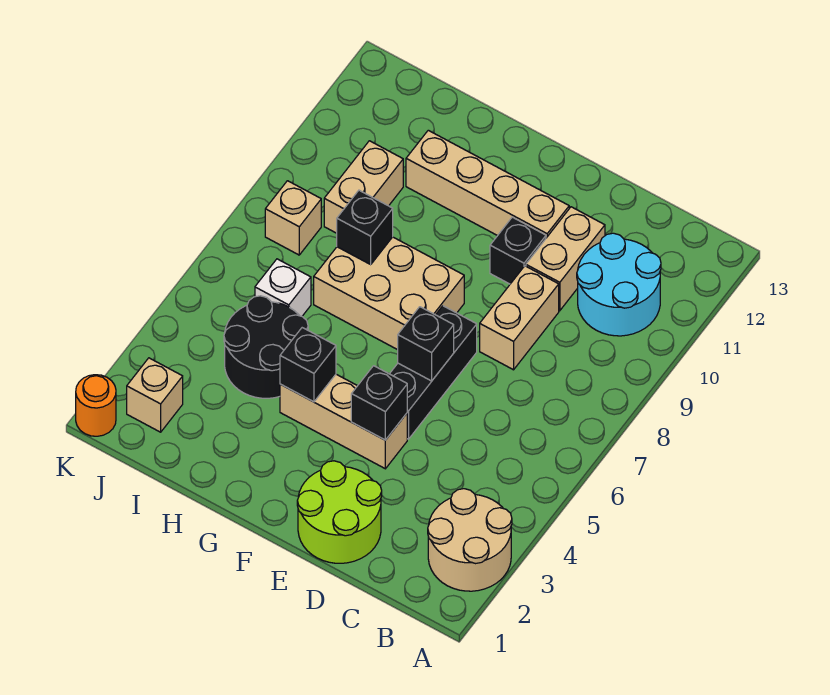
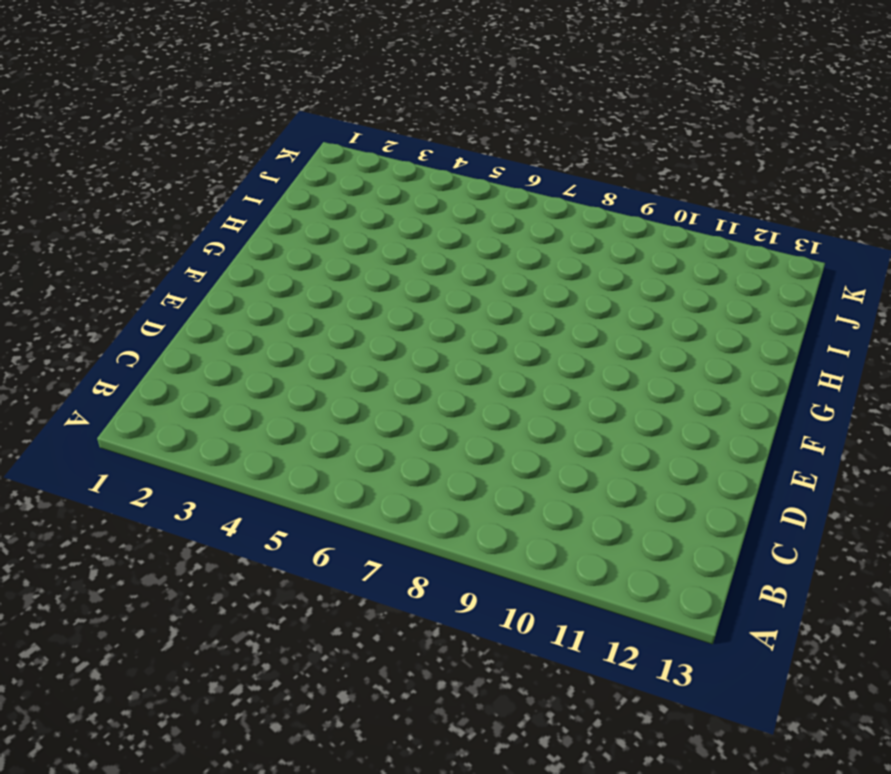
none -> tan round brick A2:B3 level 1
none -> cyan round brick B10:C11 level 1
none -> lime round brick D1:E2 level 1

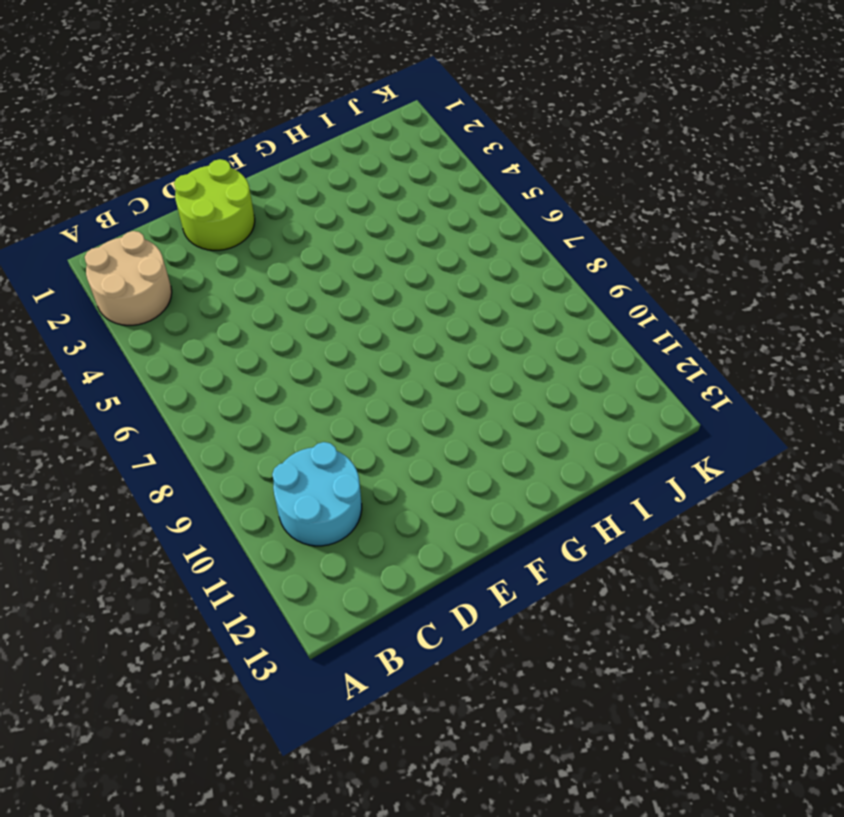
none -> tan brick D8:D9 level 1
none -> tan brick D10:D11 level 1
none -> tan brick E4:G4 level 1

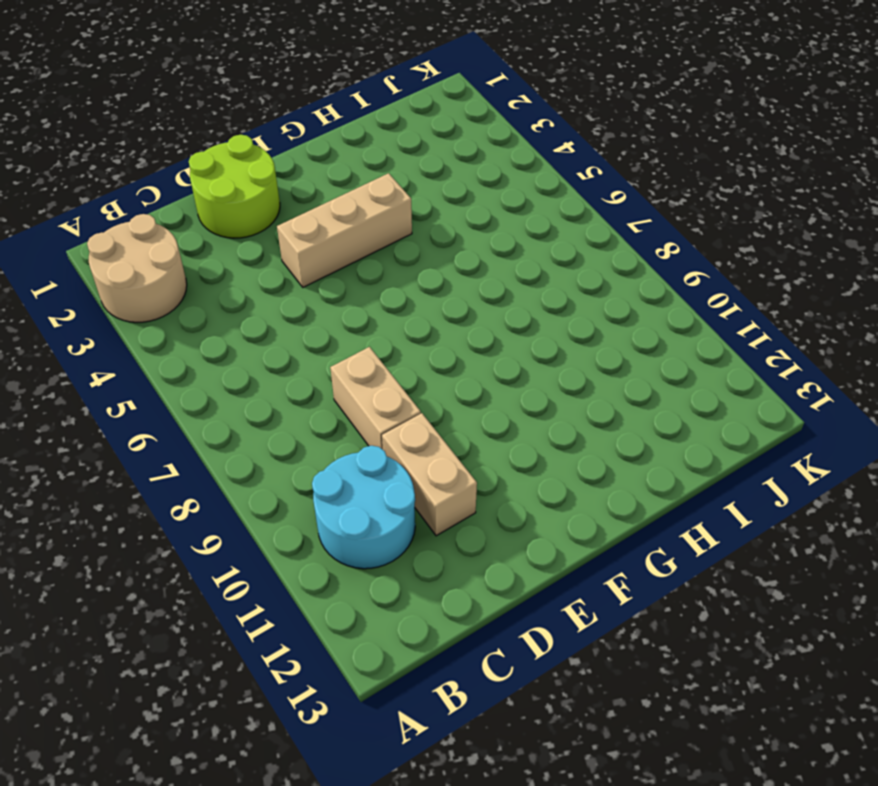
none -> black brick E5:E7 level 1
none -> black brick E10 level 1
none -> tan brick E11:H11 level 1

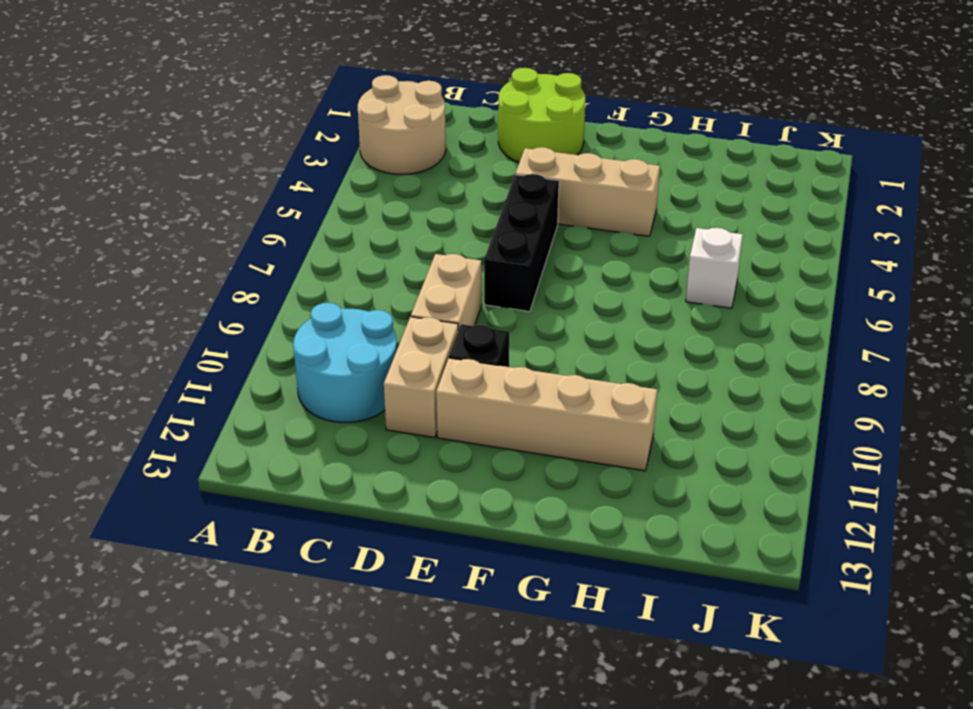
none -> tan brick F7:H8 level 1
none -> black round brick H4:I5 level 1
none -> tan brick I9:I10 level 1

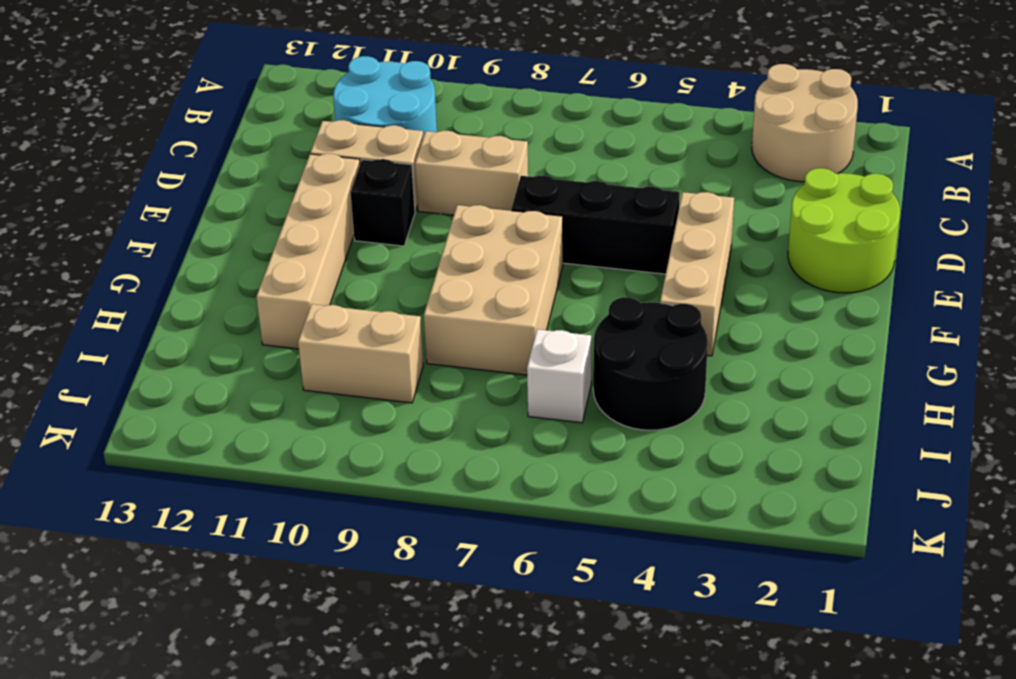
none -> tan brick J2 level 1
none -> tan brick J8 level 1
none -> orange round brick K1 level 1

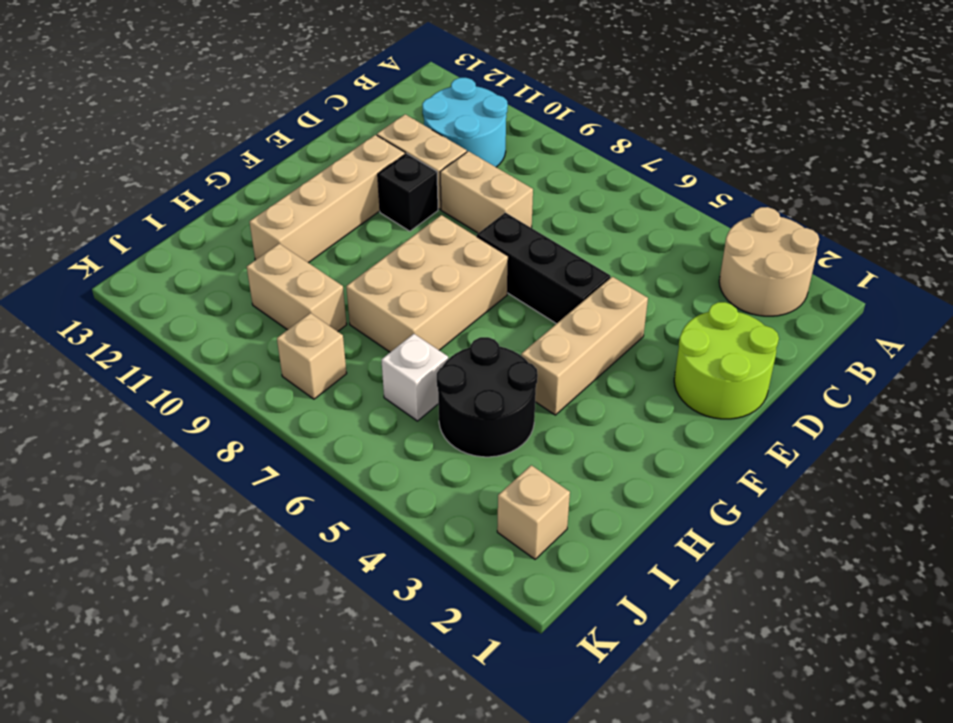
none -> orange round brick K1 level 1
none -> black brick E4 level 2
none -> black brick E6 level 2

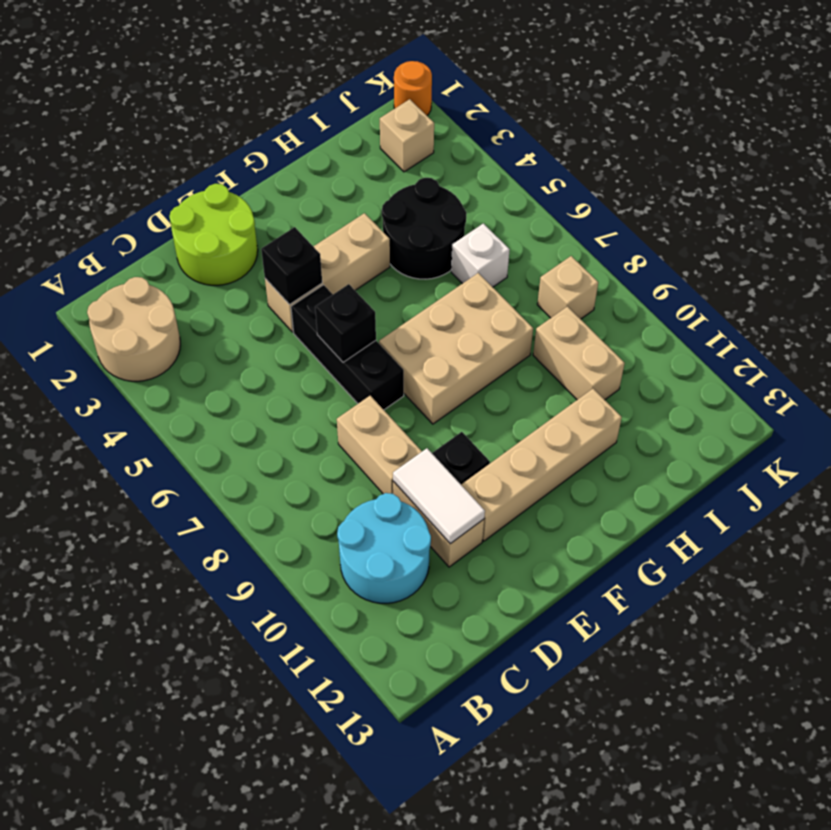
white tile D10:D11 level 2 -> none
none -> black brick G4 level 2
none -> black brick H8 level 2

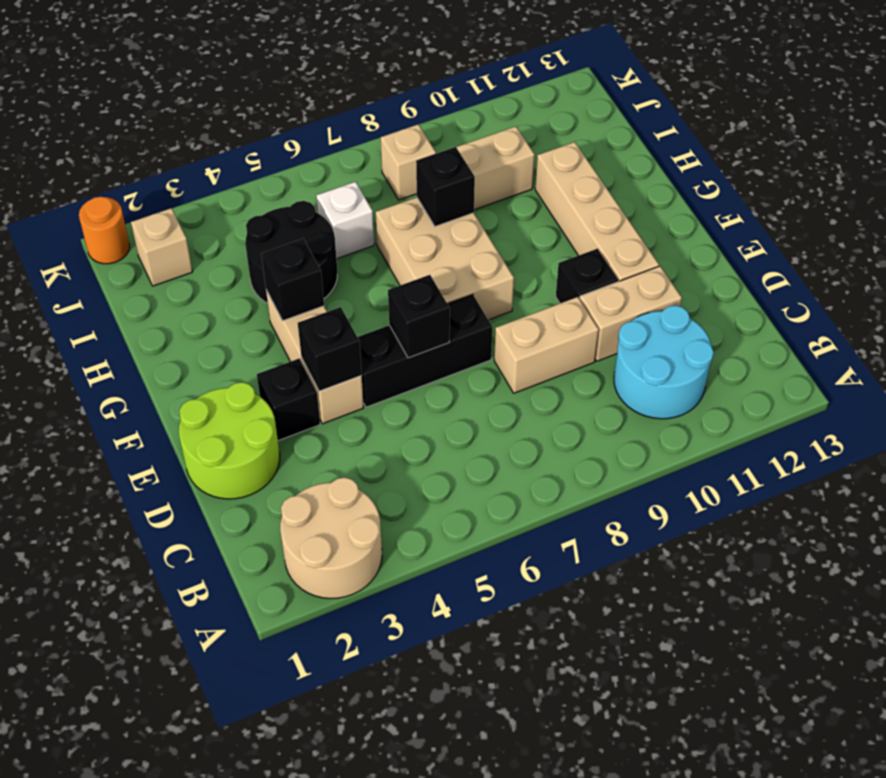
black brick E3 level 1 -> none

